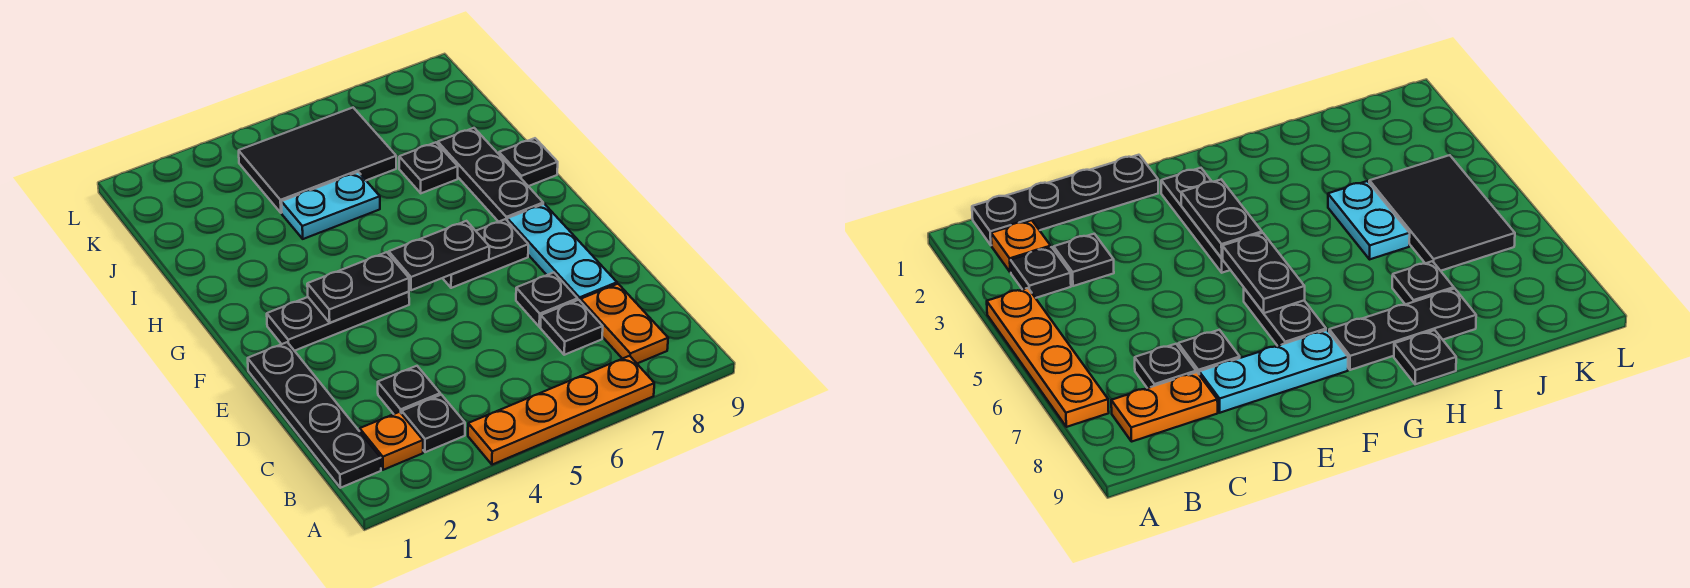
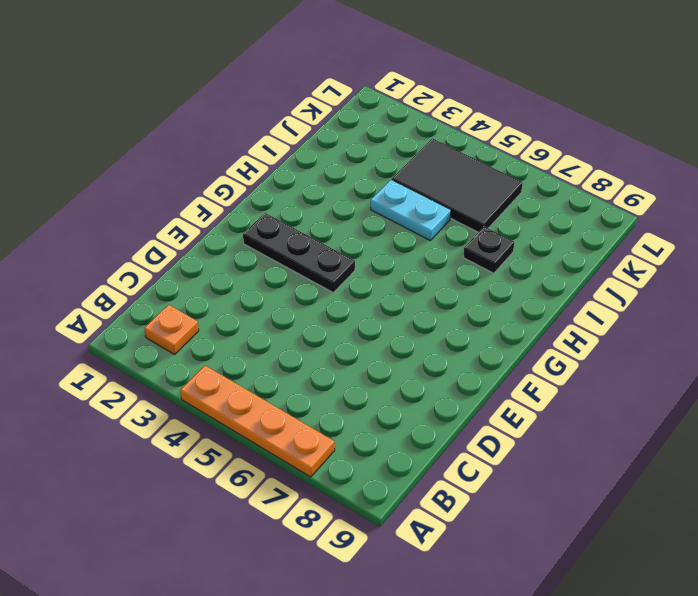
none -> black plate B1:E1 level 1
none -> black plate B3 level 1
none -> orange plate B8:C8 level 1

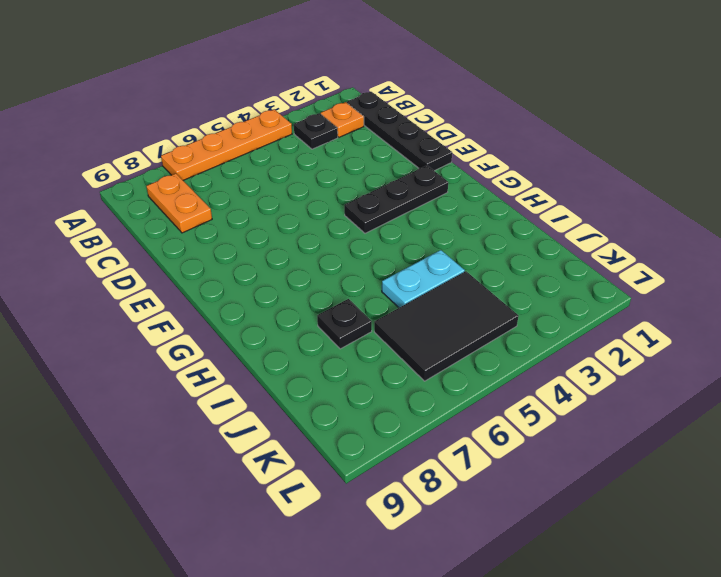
none -> black plate C3 level 1
none -> black plate C7 level 1
none -> black plate D7 level 1

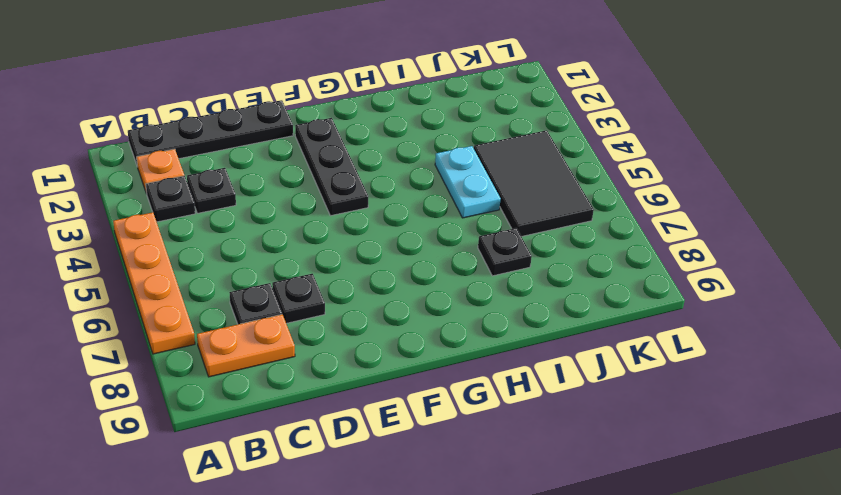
none -> cyan plate D8:F8 level 1
none -> black plate F6:F7 level 1
none -> black plate G8:I8 level 1

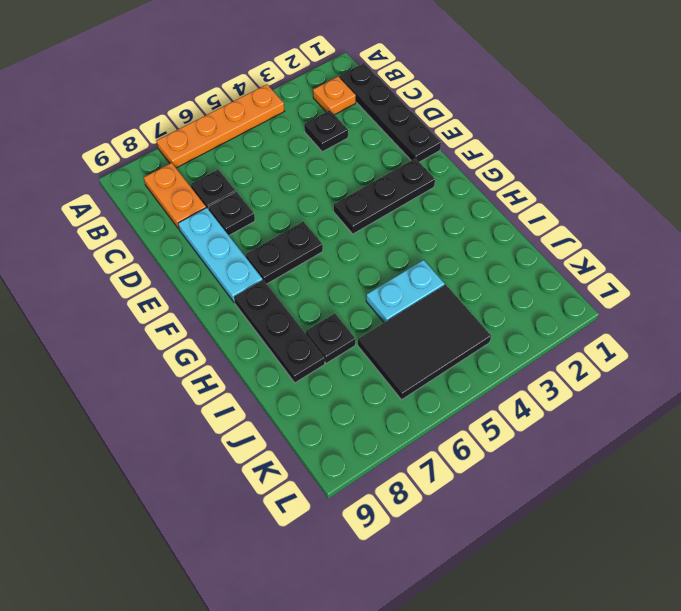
none -> black plate B3 level 1
none -> black plate H9 level 1
none -> black plate F3:F4 level 2

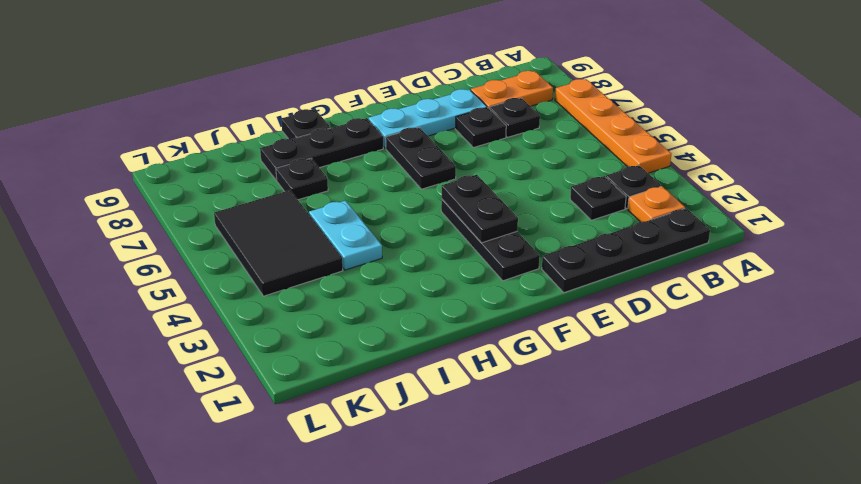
none -> black plate F5:F6 level 2

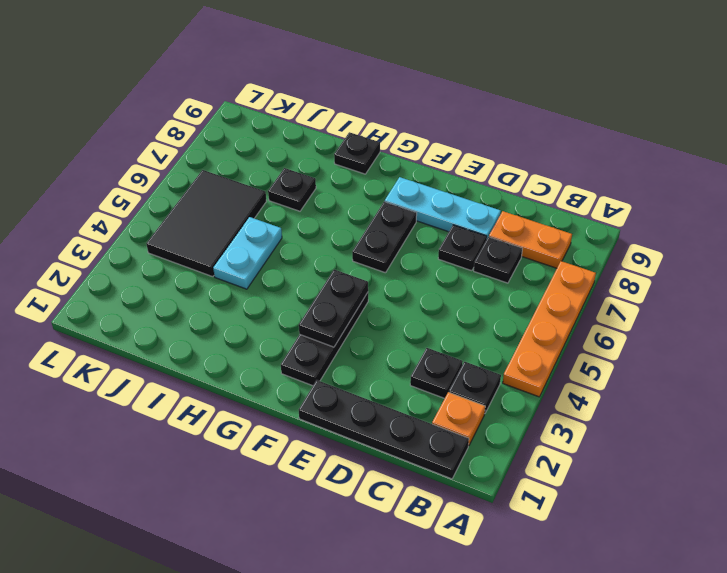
none -> black plate G8:I8 level 1
none -> black plate F5:F6 level 2

